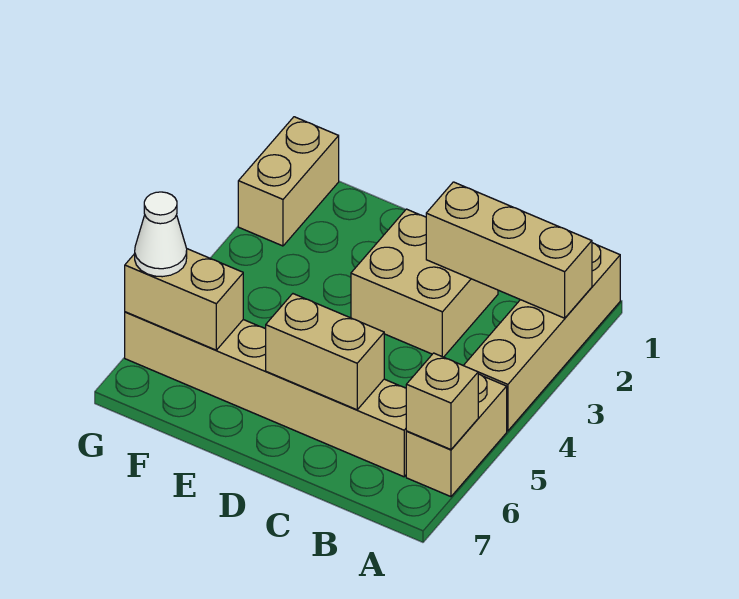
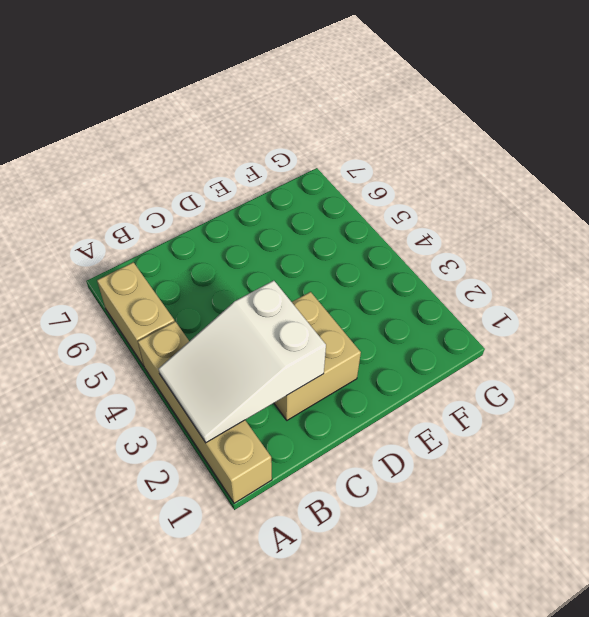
white slope A2:C3 level 2 top C -> tan brick A2:C2 level 2
none -> tan brick B6:G6 level 1
none -> tan brick G1:G2 level 1

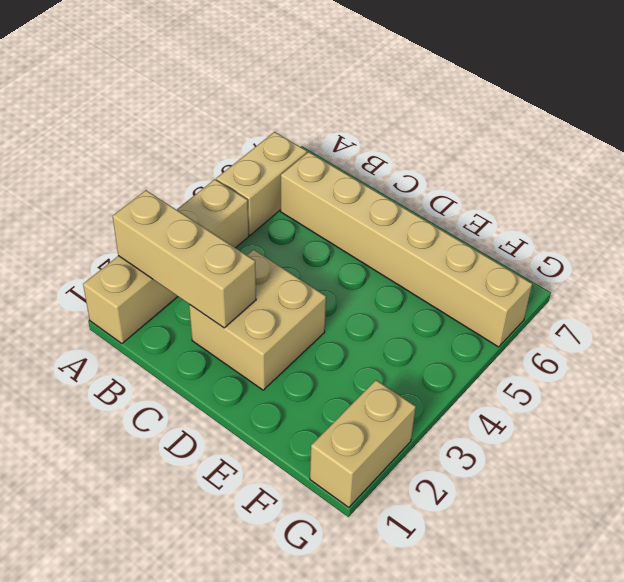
none -> tan brick A6 level 2
none -> tan brick C6:D6 level 2

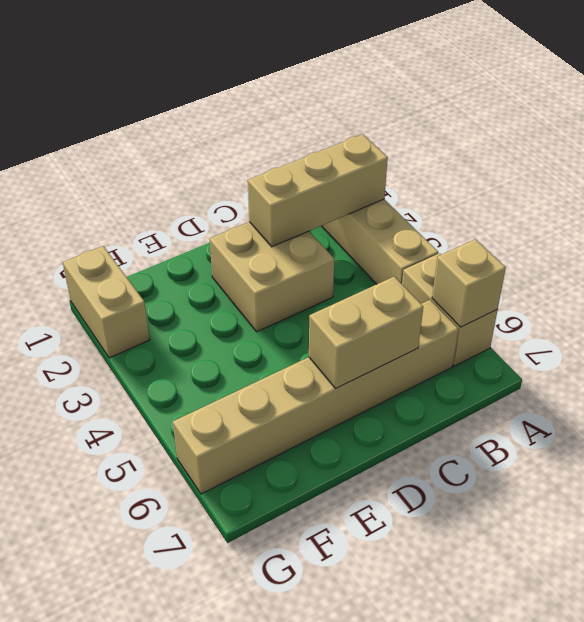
none -> tan brick F6:G6 level 2
none -> white cone G6 level 3

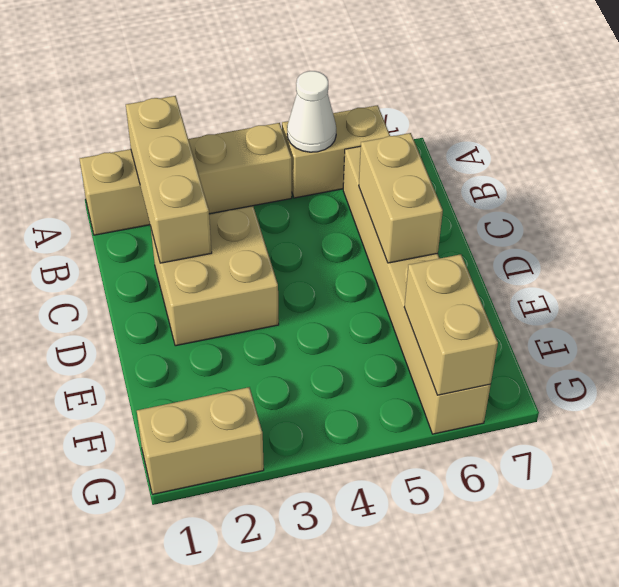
white cone A5 level 2 -> white cone G6 level 3
none -> tan brick A6 level 2

